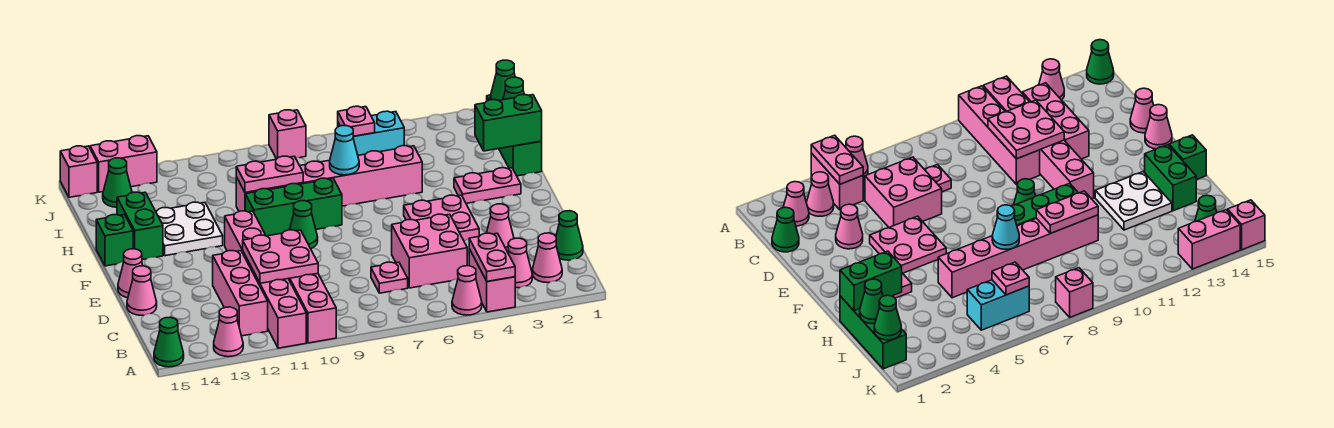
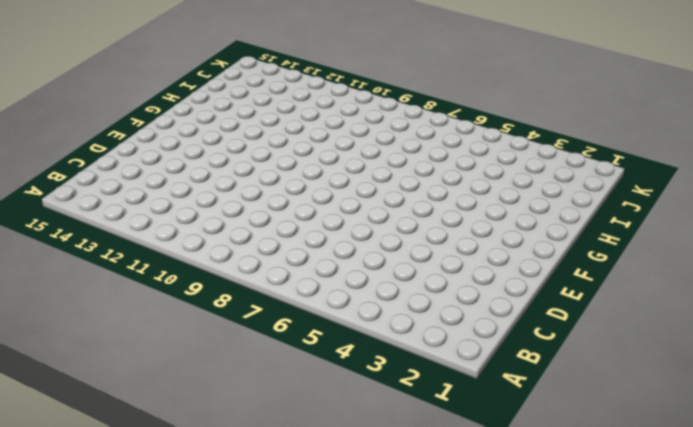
none -> pink brick A4:B4 level 1
none -> pink cone A5 level 1
none -> pink brick A10:D10 level 1
none -> pink brick A11:F11 level 1

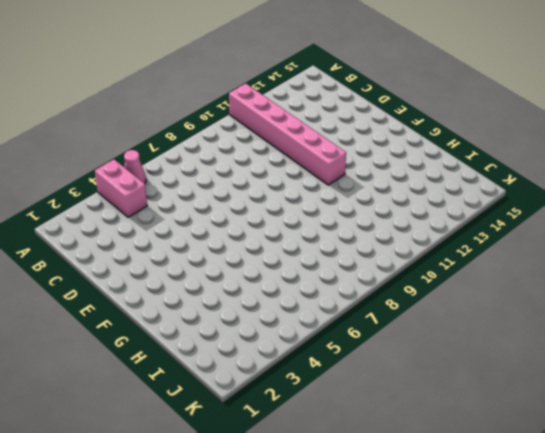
none -> pink brick A10:D10 level 1
none -> pink cone A13 level 1
none -> green cone A15 level 1
none -> pink cone B2 level 1

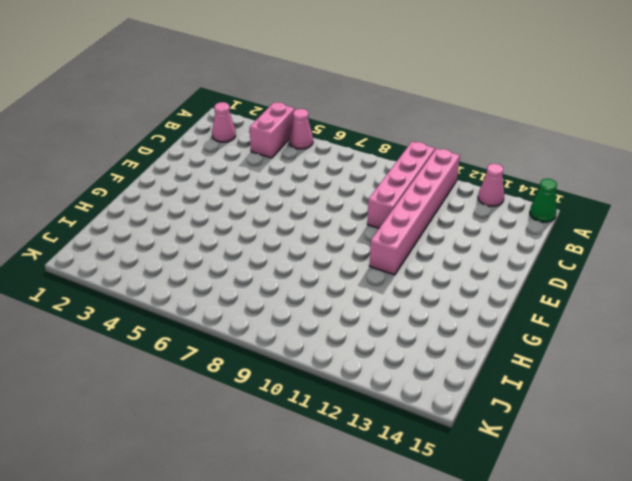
none -> pink cone B3 level 1
none -> pink brick B12:D12 level 1
none -> green cone C1 level 1
none -> pink brick C5:D6 level 1

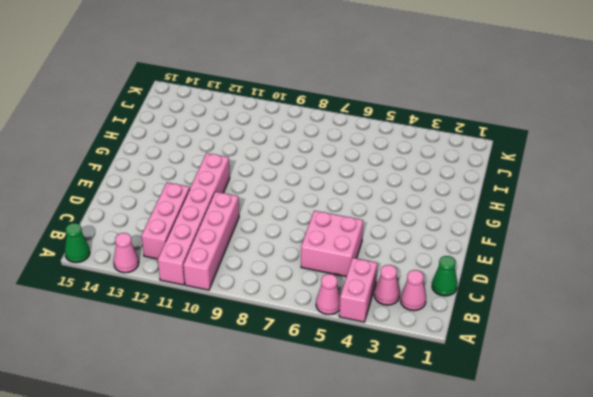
none -> pink plate C7 level 1
none -> pink cone D3 level 1
none -> pink cone D15 level 1
none -> pink plate E4:F5 level 1

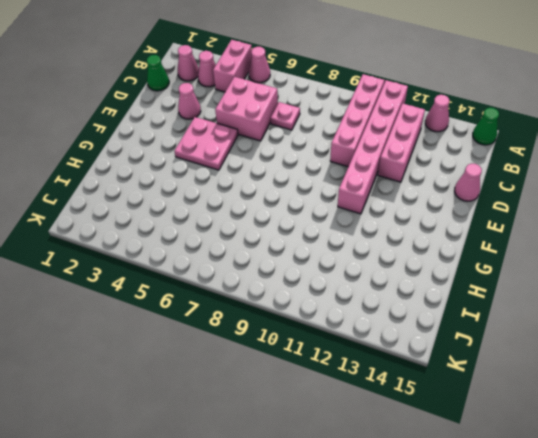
none -> pink cone E15 level 1
none -> green cone F9 level 1
none -> pink plate G2:G3 level 1
none -> green brick G8:G10 level 1

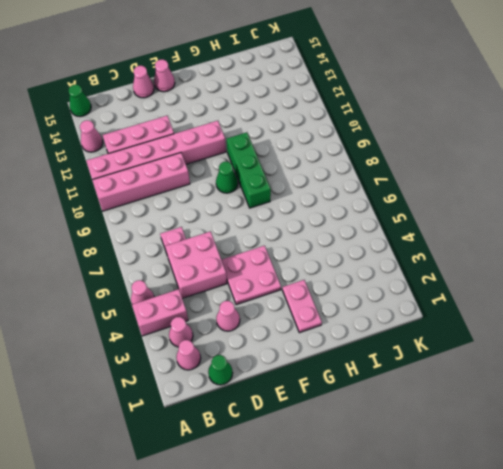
none -> white plate G12:H13 level 1
none -> green brick G14:H14 level 1
none -> green brick G15 level 1
none -> green brick H1:J1 level 1

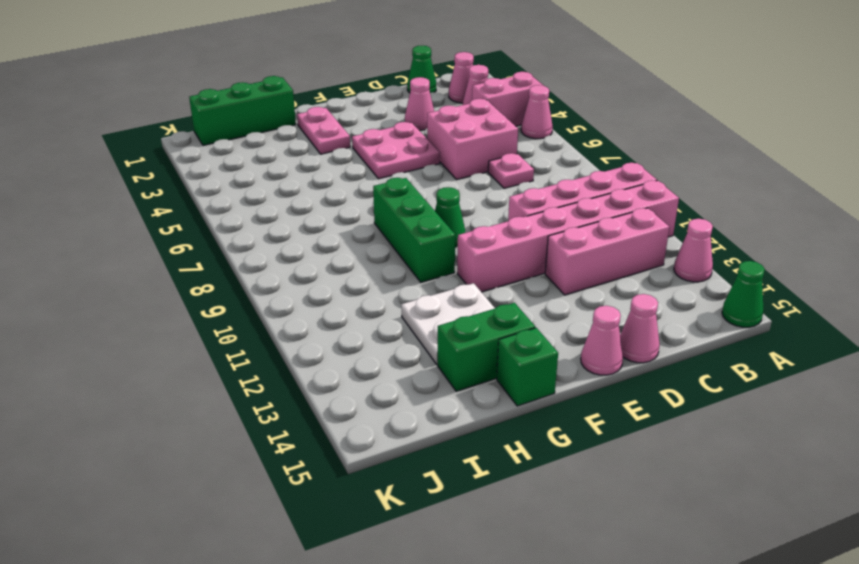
none -> pink brick H5:H10 level 1
none -> cyan brick J5:J6 level 1
none -> green cone J14 level 1
none -> pink brick K8 level 1

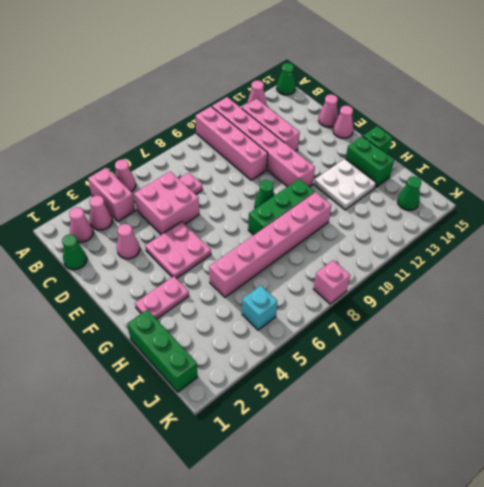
cyan brick J5 level 1 -> cyan brick J5:J6 level 1
none -> pink brick K13:K14 level 1
none -> pink brick K15 level 1
none -> pink plate A4:B4 level 2
none -> pink plate C10:D11 level 2

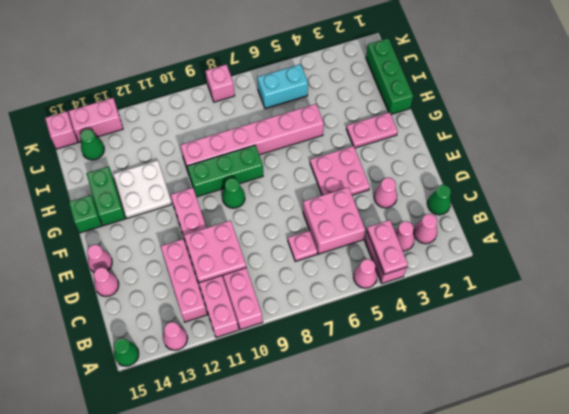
none -> green brick H1:H2 level 2
none -> cyan cone H7 level 2
none -> pink plate H9:H10 level 2
none -> green cone I1 level 2

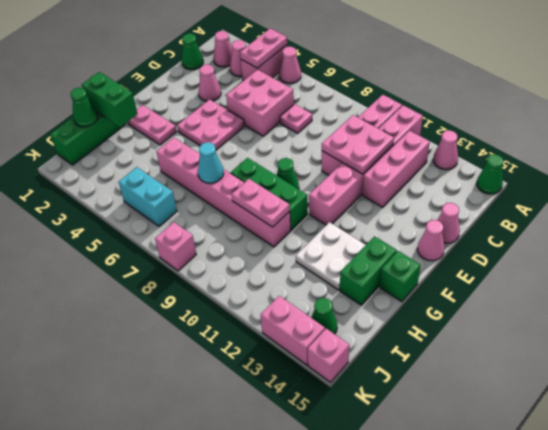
none -> green cone J1 level 2
none -> pink plate J6 level 2

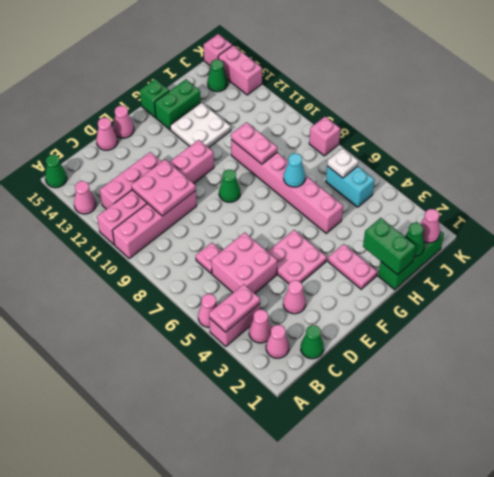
pink cone J1 level 2 -> green cone J1 level 2
white plate J6 level 2 -> pink plate J6 level 2
none -> green brick G8:G10 level 1

